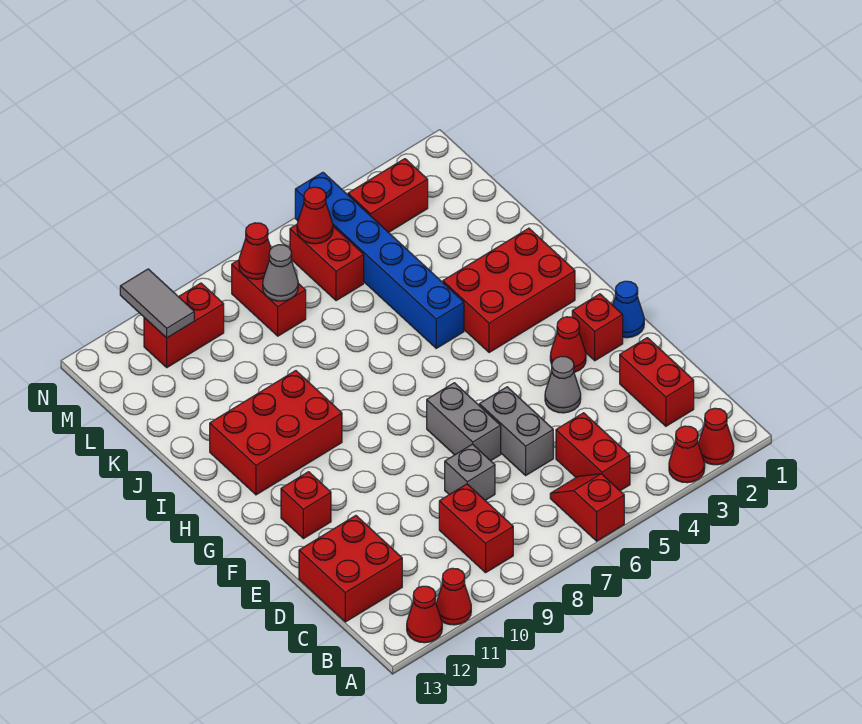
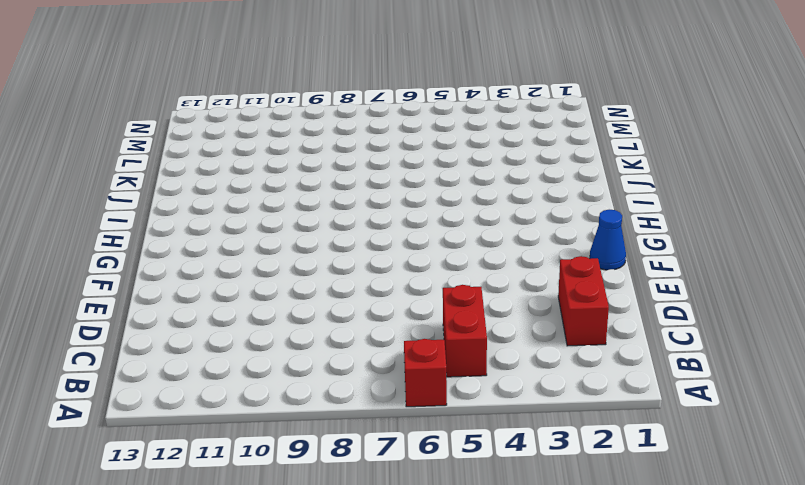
none -> red cone A2 level 1
none -> red cone A3 level 1
none -> red cone A11 level 1

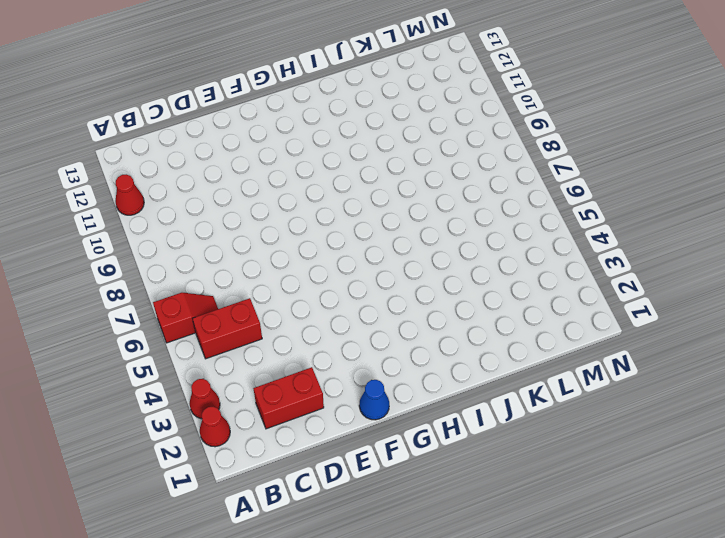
none -> red cone A12 level 1
none -> red brick B9:C9 level 1
none -> red brick C12:D13 level 1

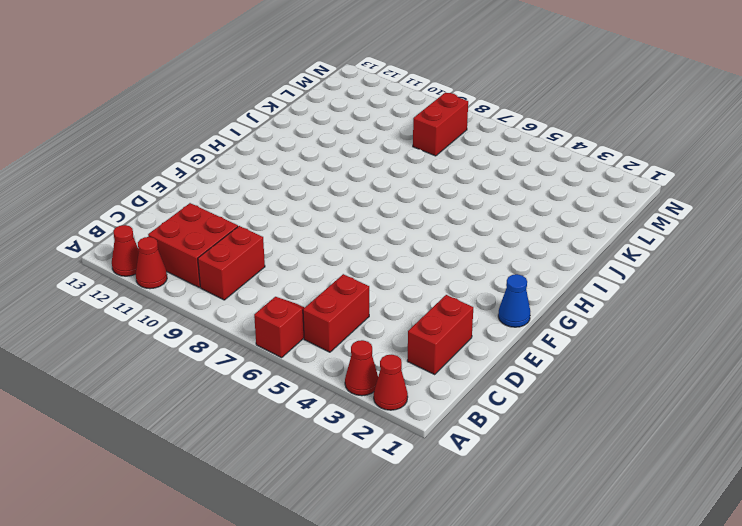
red brick B10:C11 level 1 -> red brick C12:D13 level 1
none -> grey brick D6:E6 level 1
none -> grey brick D8 level 1
none -> grey cone E4 level 1

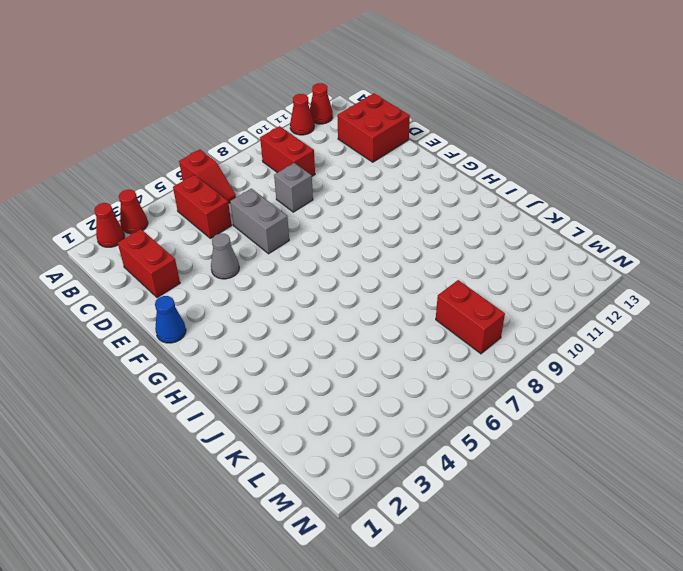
none -> grey brick E7:F7 level 1
none -> red brick F2 level 1
none -> red cone F3 level 1

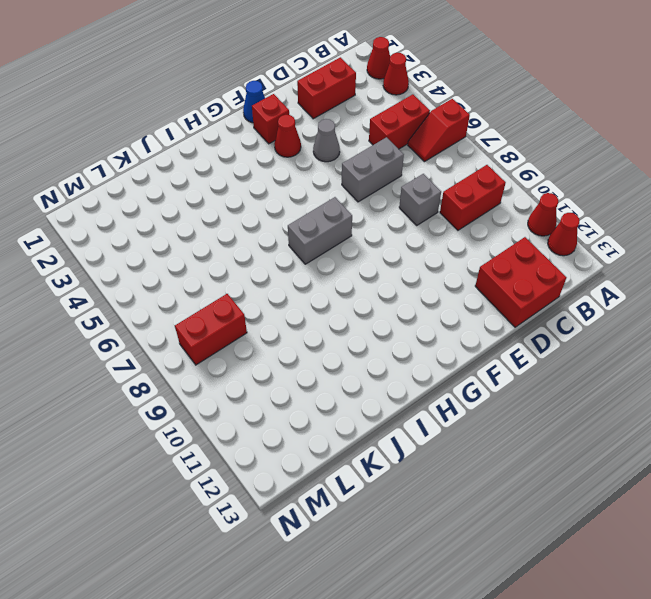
grey brick G7:H7 level 1 -> grey brick E7:F7 level 1
none -> red brick F12 level 1
none -> red brick H2:I4 level 1
none -> red brick H10:I12 level 1

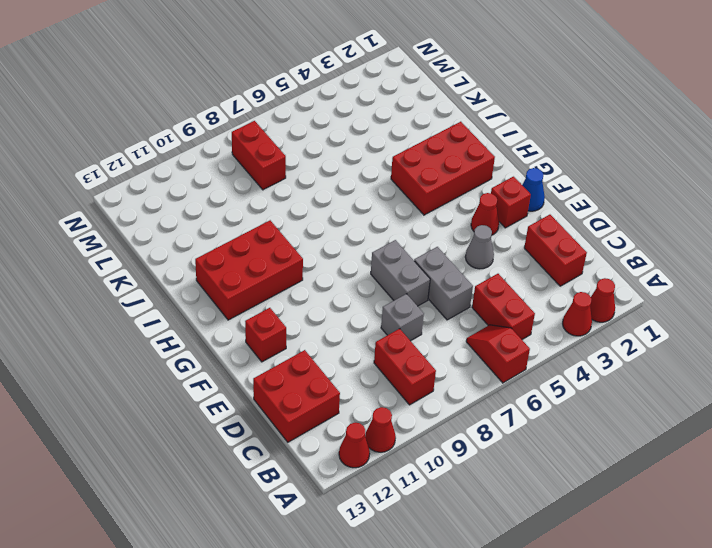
none -> blue brick I5:N5 level 1
none -> red brick L6:M6 level 1
none -> red brick M3:M4 level 1

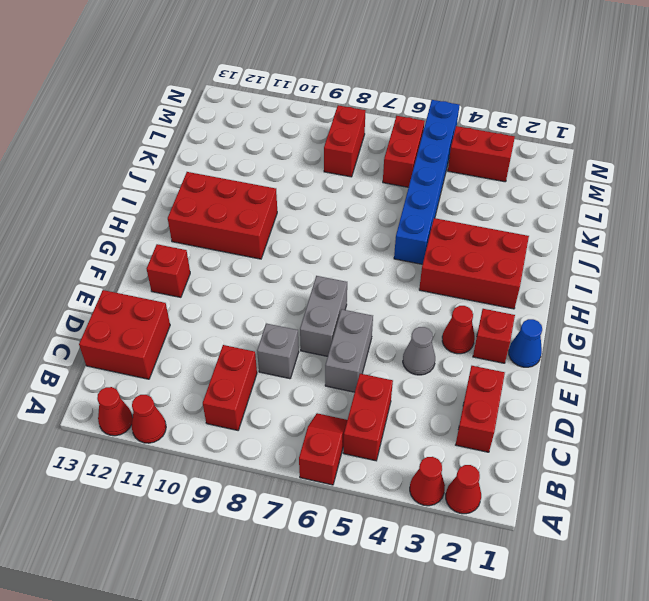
none -> red brick M10:M11 level 1
none -> grey cone L8 level 2
none -> red cone M6 level 2

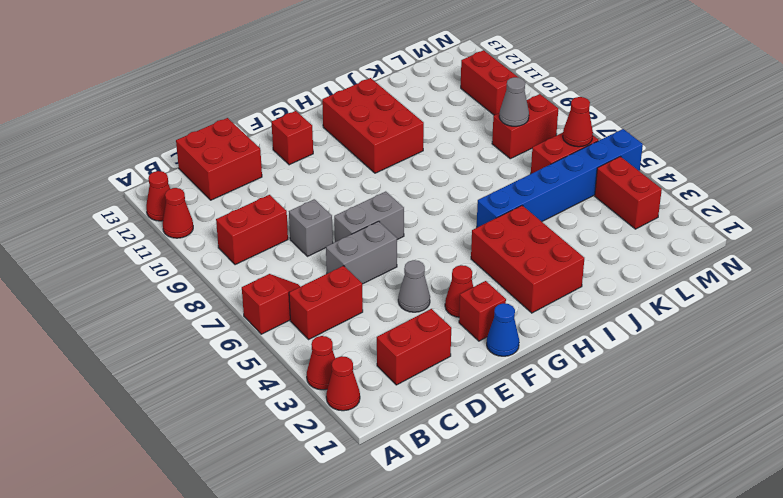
none -> red cone M8 level 2
none -> grey tile M11:N11 level 2

